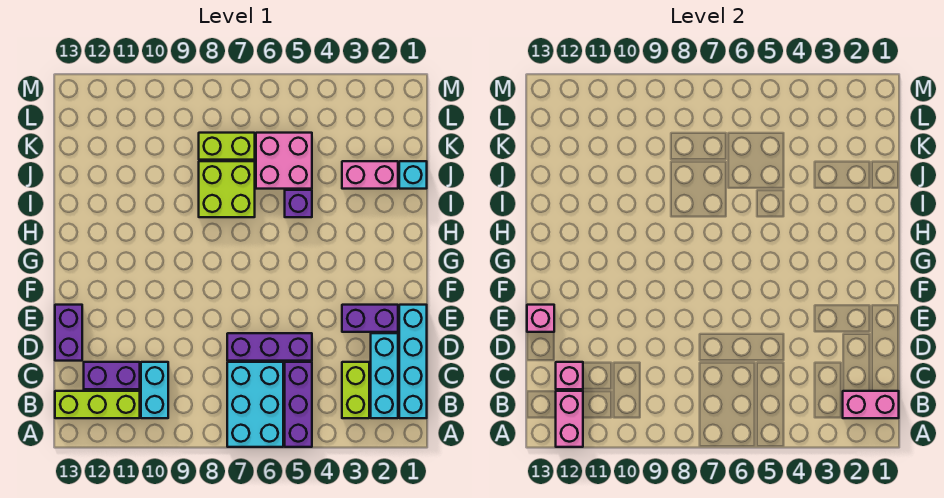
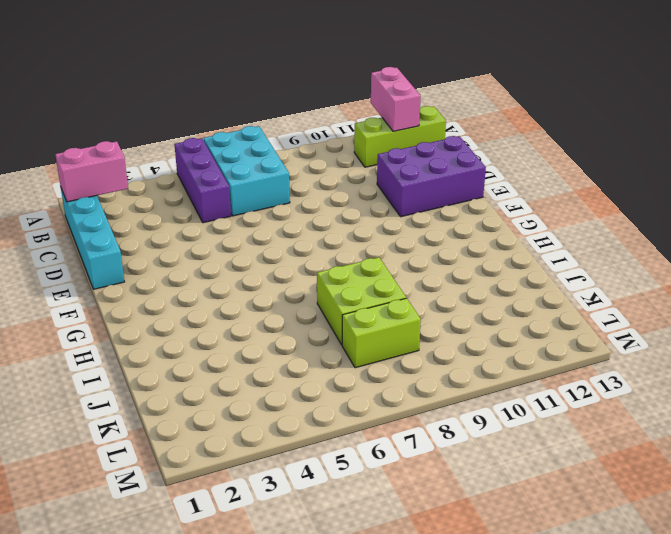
purple brick D11:E13 level 1 -> purple brick D13:E13 level 1
none -> cyan brick B2:D2 level 1
none -> lime brick B3:C3 level 1
none -> cyan brick B10:C10 level 1

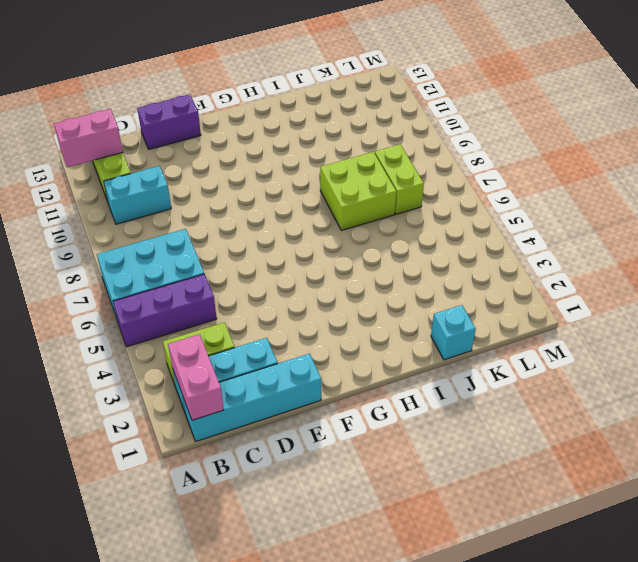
none -> purple brick C11:C12 level 1
none -> purple brick D5:D7 level 1
none -> purple brick E2:E3 level 1

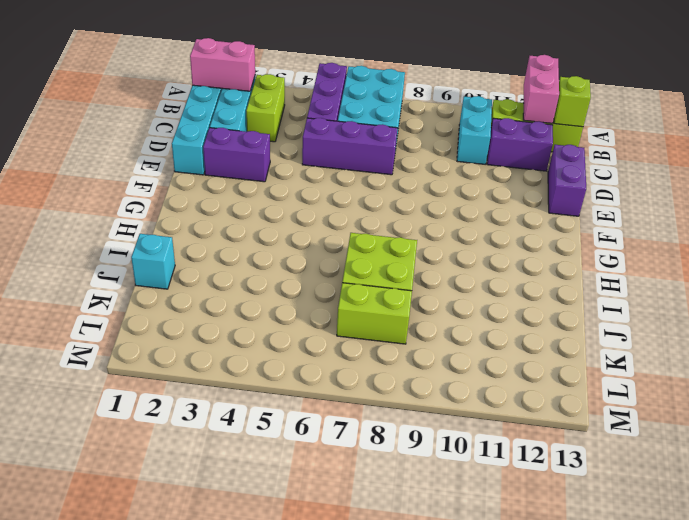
lime brick B13 level 2 -> none
none -> purple brick I5 level 1
none -> pink brick J2:J3 level 1
none -> pink brick J5:K6 level 1

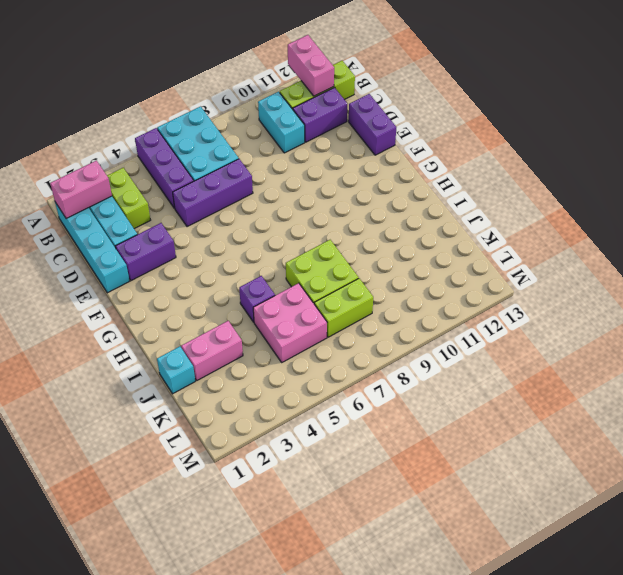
none -> pink brick C12 level 2
none -> pink brick E13 level 2

